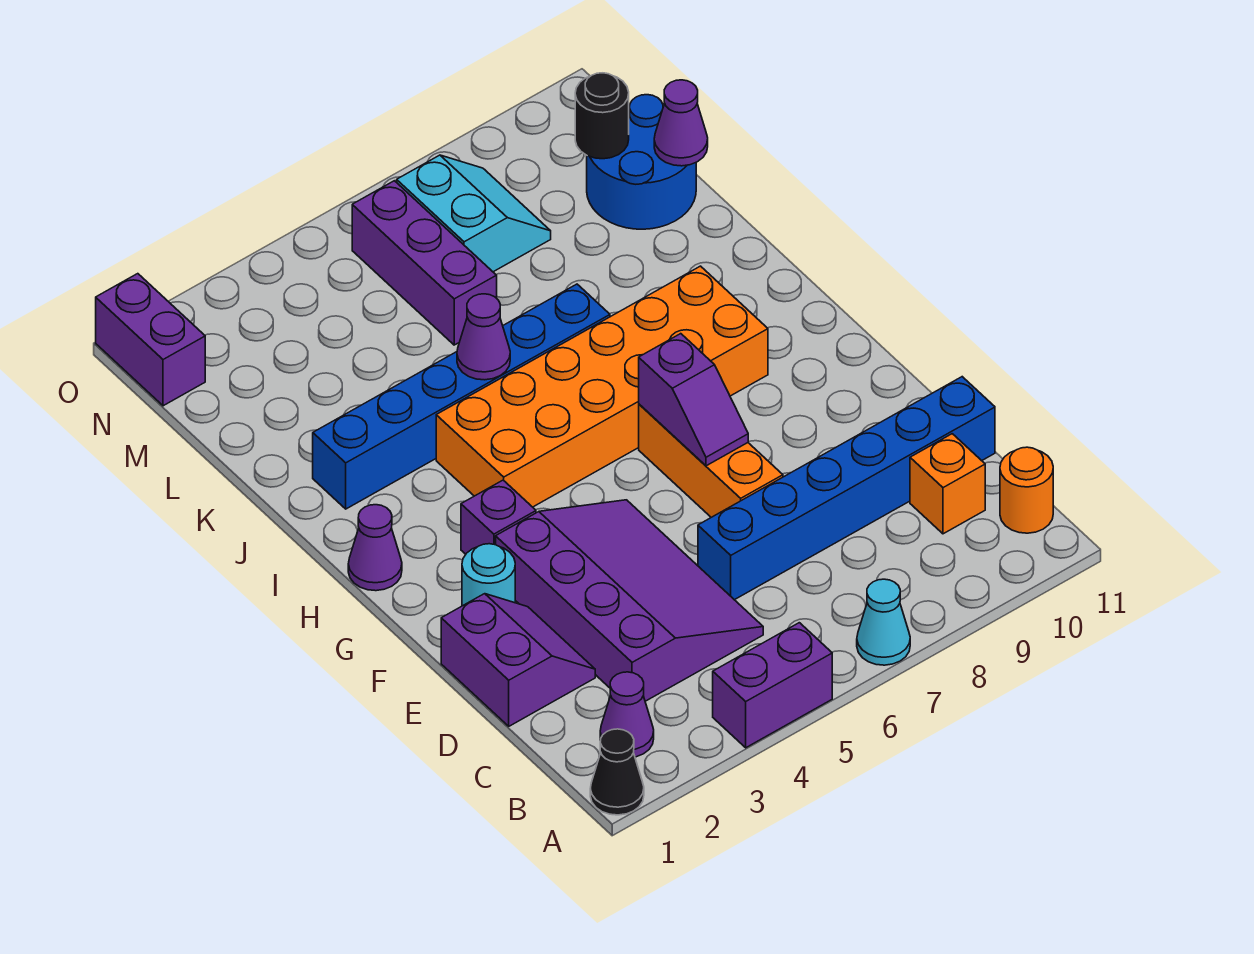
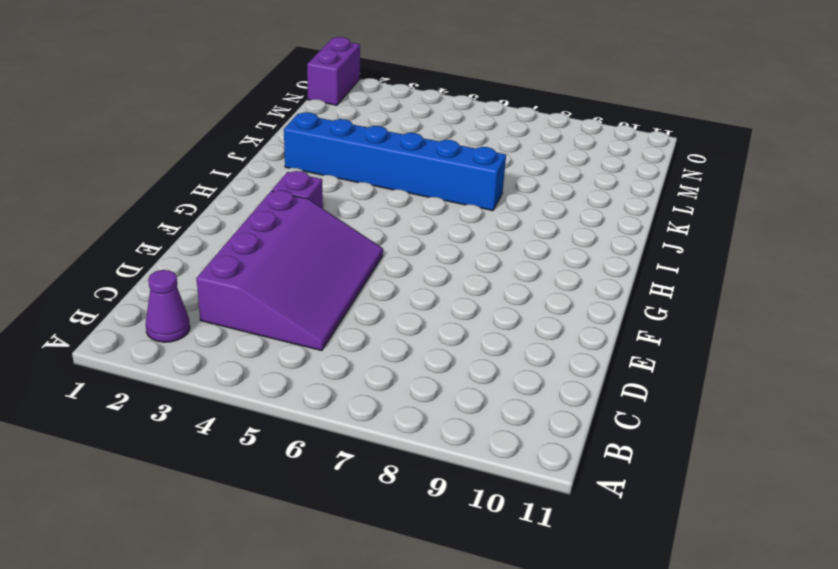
none -> black cone A1 level 1
none -> purple brick A4:A5 level 1
none -> cyan cone A7 level 1

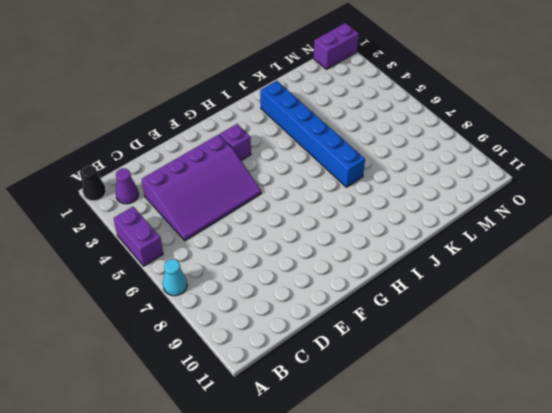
none -> orange round brick B11 level 1
none -> orange brick C10 level 1
none -> purple slope D1:E2 level 1 top 1

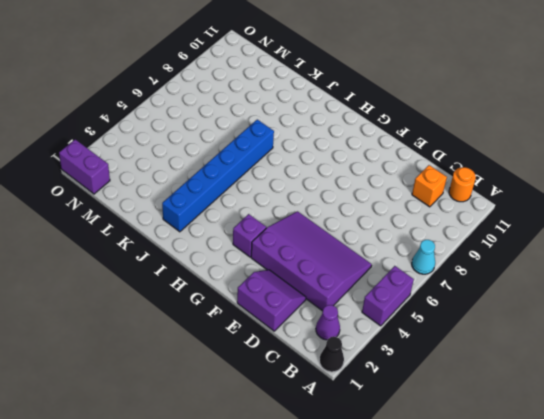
none -> blue brick D6:D11 level 1
none -> orange brick E7:G7 level 1
none -> cyan round brick F2 level 1

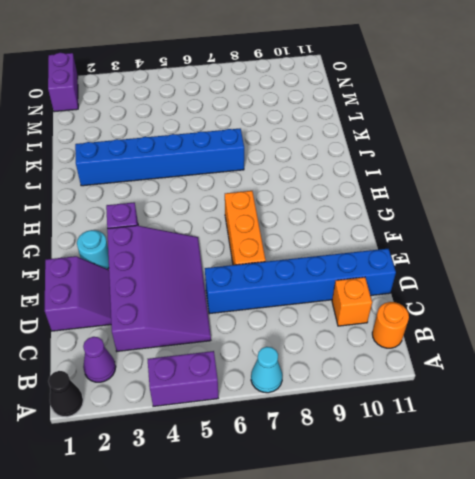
none -> purple cone H1 level 1
none -> orange brick H4:I9 level 1
none -> purple brick L6:N6 level 1

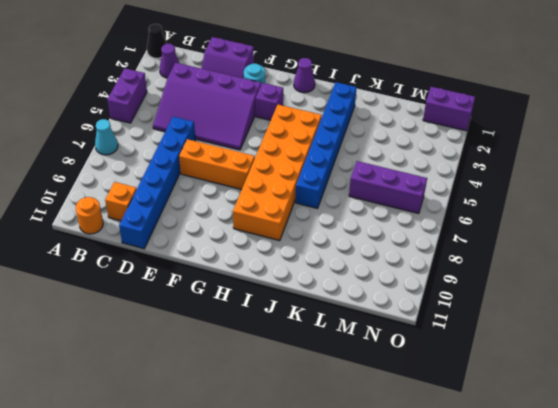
none -> blue round brick L10:M11 level 1
none -> cyan slope M7:N8 level 1 top 7
none -> purple slope F7:G7 level 2 top G

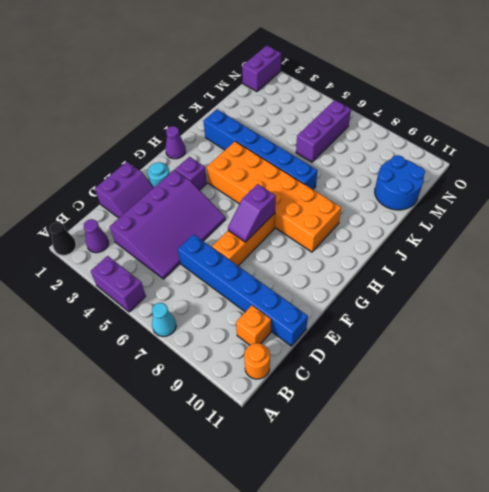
none -> cyan slope M7:N8 level 1 top 7
none -> purple cone J5 level 2
none -> purple cone L11 level 2

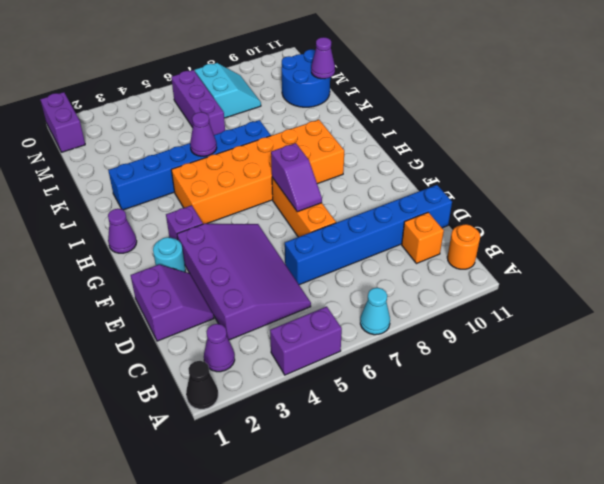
none -> black round brick M10 level 2

